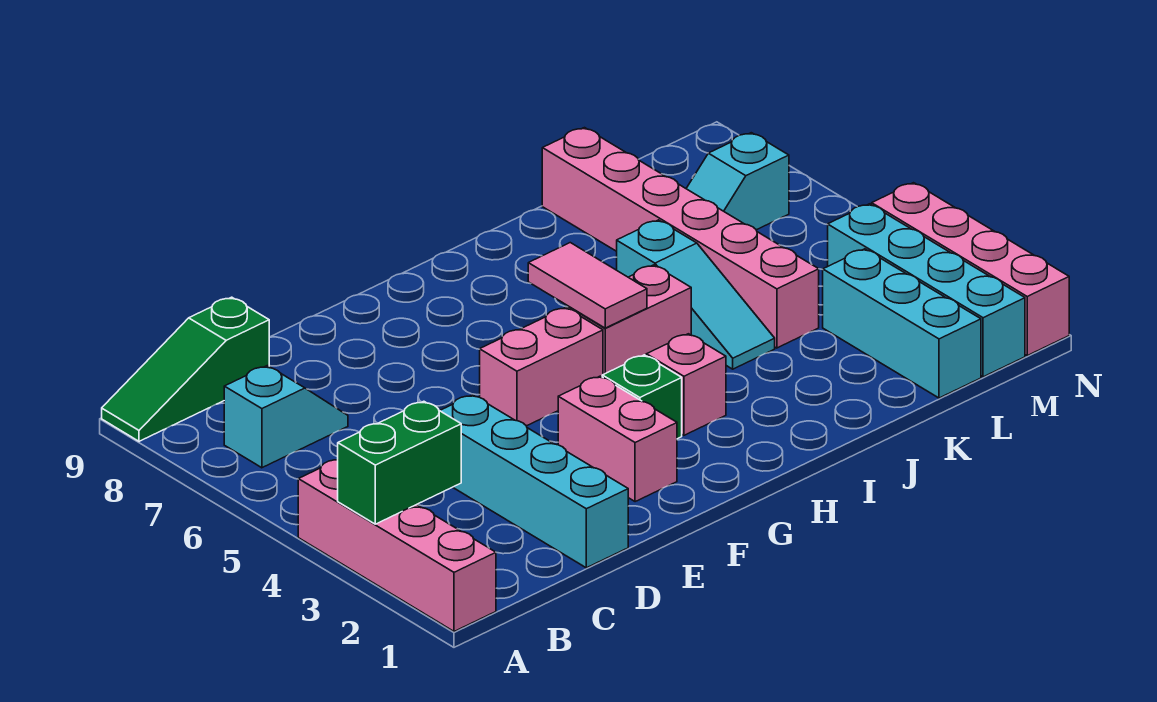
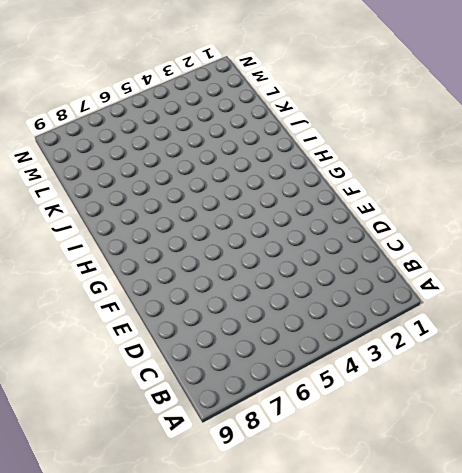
none -> pink brick A1:A4 level 1
none -> green slope A9:C9 level 1 top C
none -> cyan slope B7:C7 level 1 top B

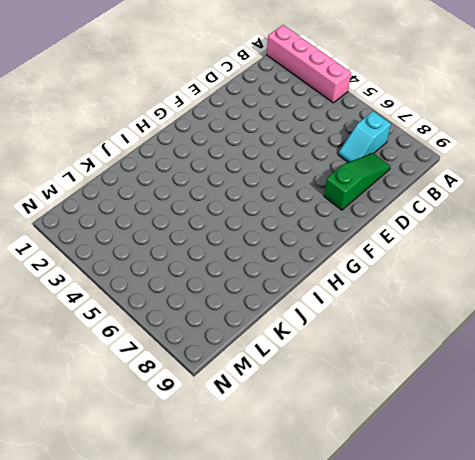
green slope C8:E8 level 1 top E -> green slope A9:C9 level 1 top C
none -> cyan brick D1:D4 level 1
none -> pink brick F2:F3 level 1
none -> pink brick F5:G5 level 1

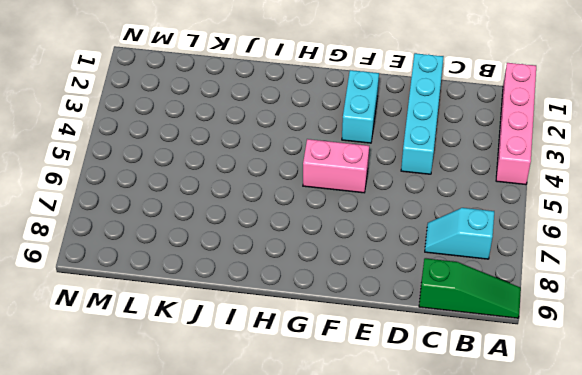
cyan brick F2:F3 level 1 -> pink brick F2:F3 level 1
none -> green brick G3 level 1
none -> pink brick H3 level 1
none -> pink brick H5:I5 level 1

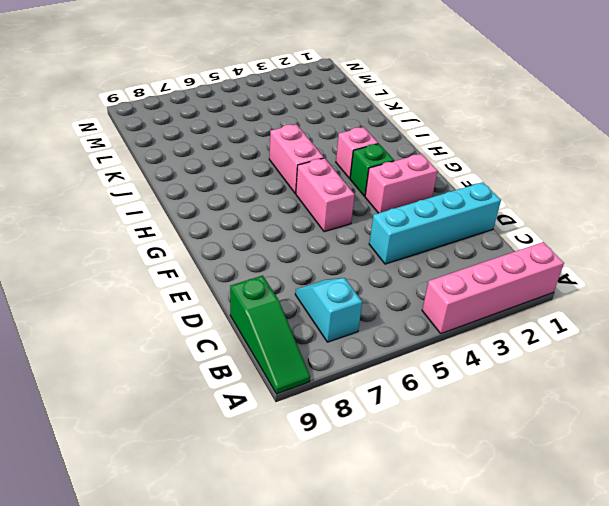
none -> cyan slope J4:J6 level 1 top 6
none -> pink brick K4:K9 level 1
none -> cyan brick L1:L3 level 1

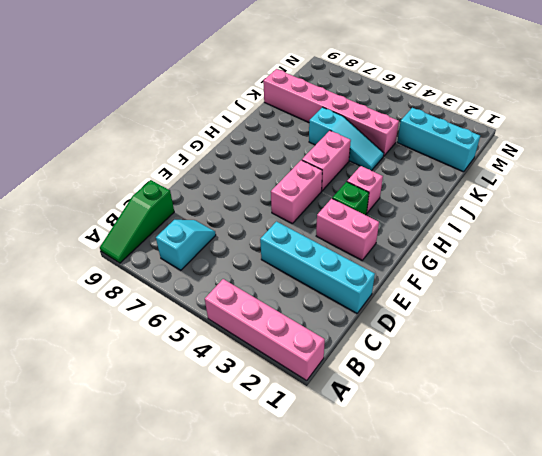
none -> cyan slope L7:M7 level 1 top M
none -> cyan brick M1:M4 level 1
none -> pink brick N1:N4 level 1

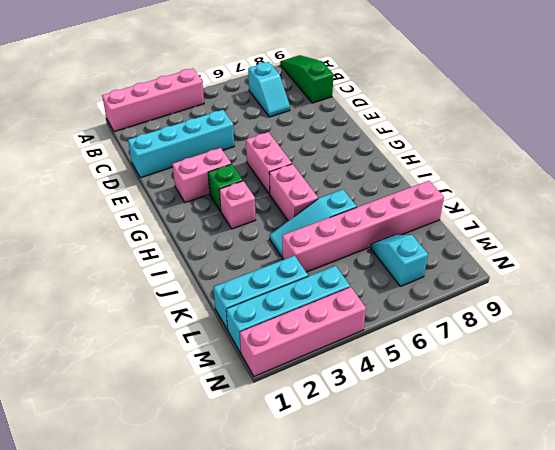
none -> green brick A3:B3 level 2
none -> pink tile H5:H6 level 2

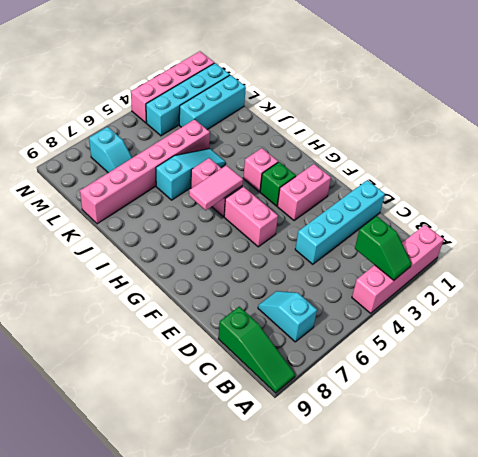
green slope A3:B3 level 2 top B -> green brick A3:B3 level 2

